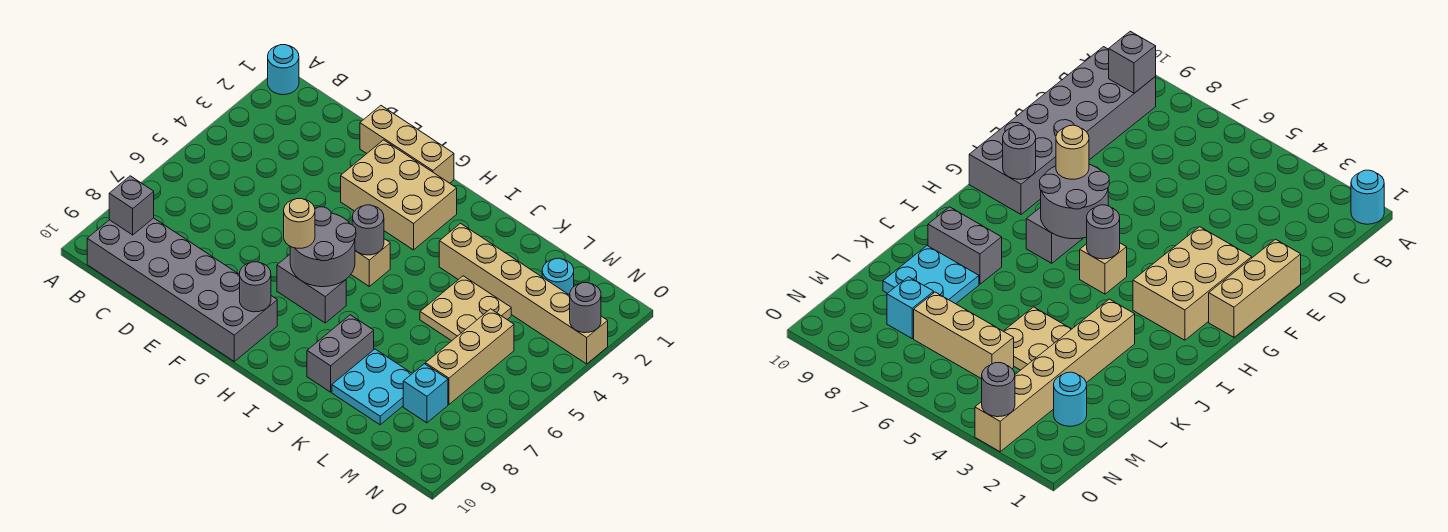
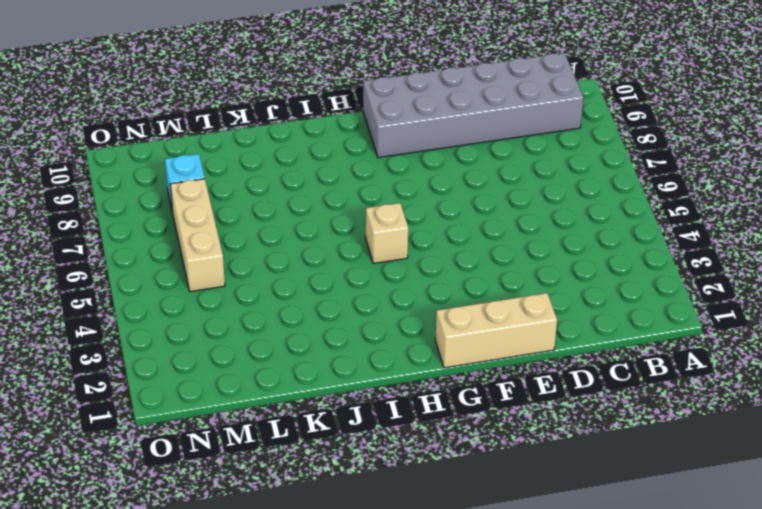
none -> cyan round brick A1 level 1
none -> tan brick F2:H3 level 1
none -> grey brick G7:H7 level 1

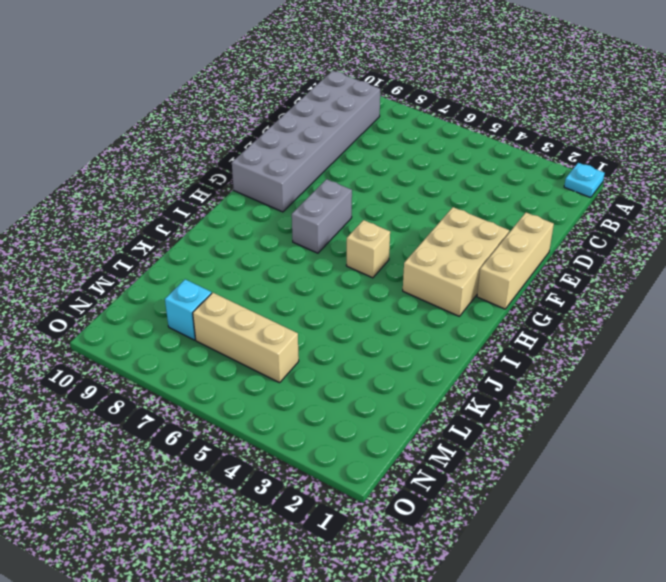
cyan plate A1 level 1 -> cyan round brick A1 level 1
none -> tan brick J3:O3 level 1
none -> grey brick J8:J9 level 1
none -> tan plate K4:L5 level 1

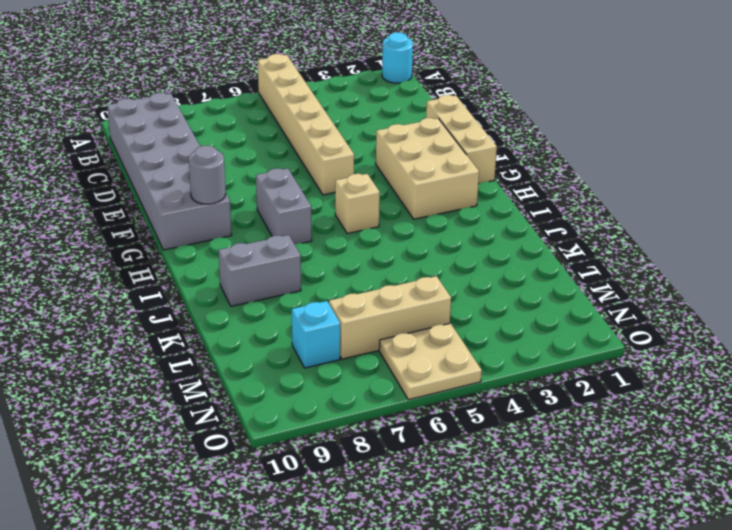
tan brick A5:F5 level 1 -> tan brick J3:O3 level 1
tan plate N5:O6 level 1 -> tan plate K4:L5 level 1
none -> cyan plate K8:L9 level 1
none -> cyan round brick M2 level 1
none -> grey brick B9 level 2

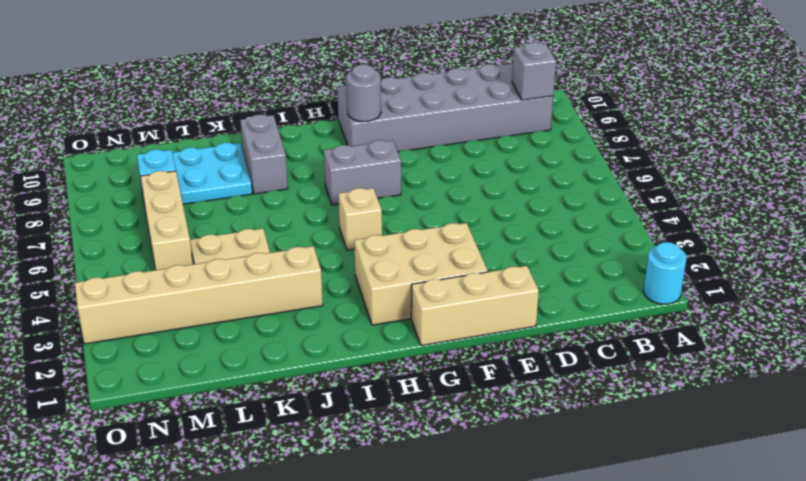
none -> cyan round brick M2 level 1
none -> grey round brick G6:H7 level 2
none -> grey round brick H5 level 2

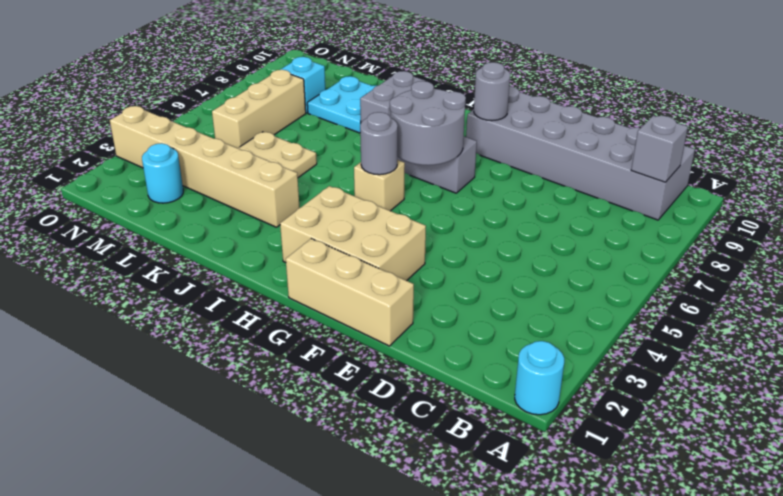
none -> grey round brick O3 level 2
none -> tan round brick G7 level 3

